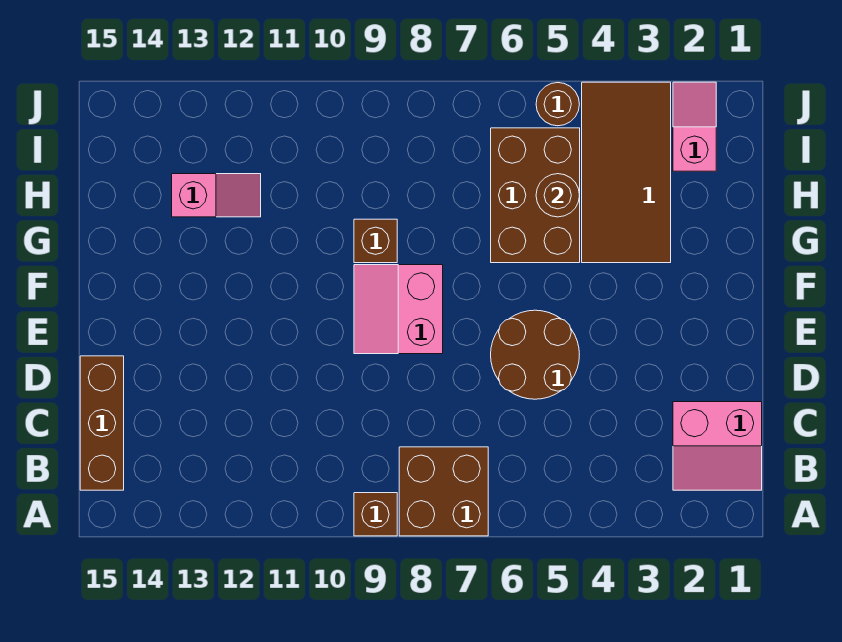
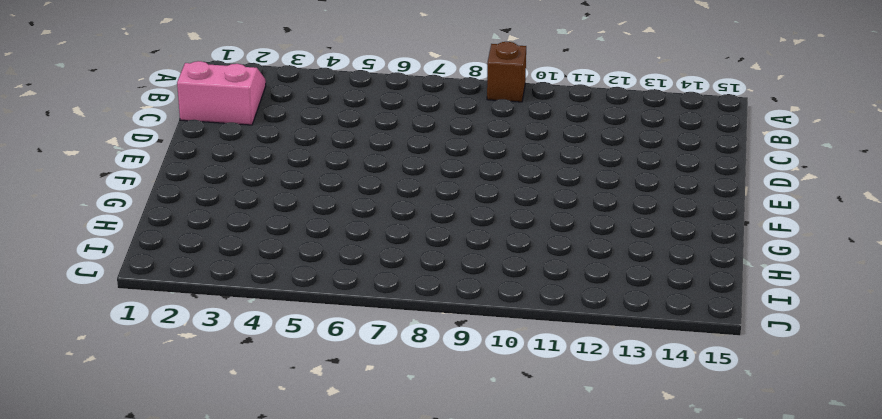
none -> brown brick A7:B8 level 1
none -> brown brick B15:D15 level 1
none -> brown round brick D5:E6 level 1

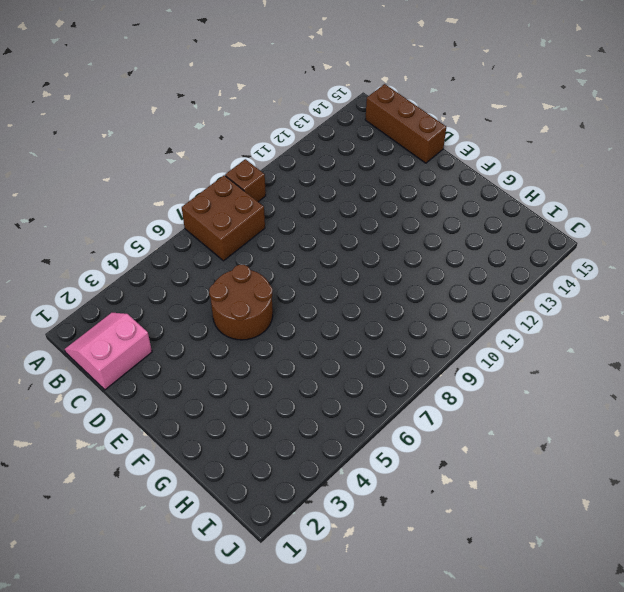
none -> pink slope E8:F9 level 1 top 8
none -> brown tile G3:J4 level 1
none -> brown brick G5:I6 level 1

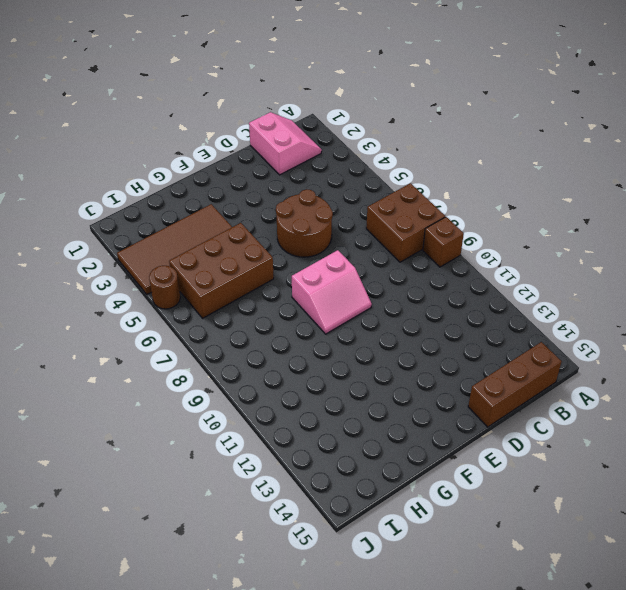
none -> brown brick G9 level 1
none -> pink slope H12:H13 level 1 top 13
none -> pink slope I2:J2 level 1 top I

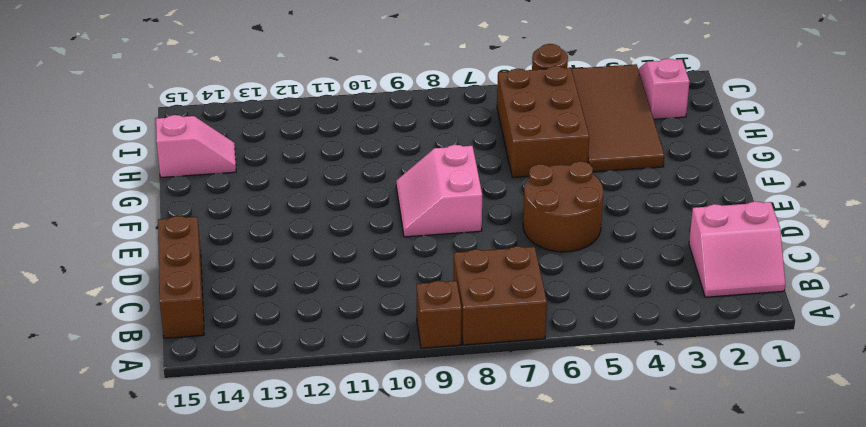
pink slope H14:H15 level 1 top 15 -> pink slope H12:H13 level 1 top 13
none -> brown brick G9 level 1
none -> brown round brick H5 level 2

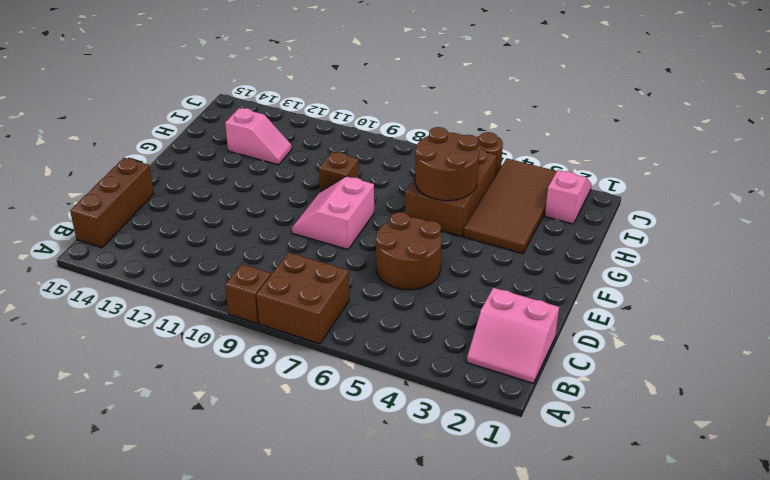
brown round brick G5:H6 level 2 -> brown round brick H5 level 2

